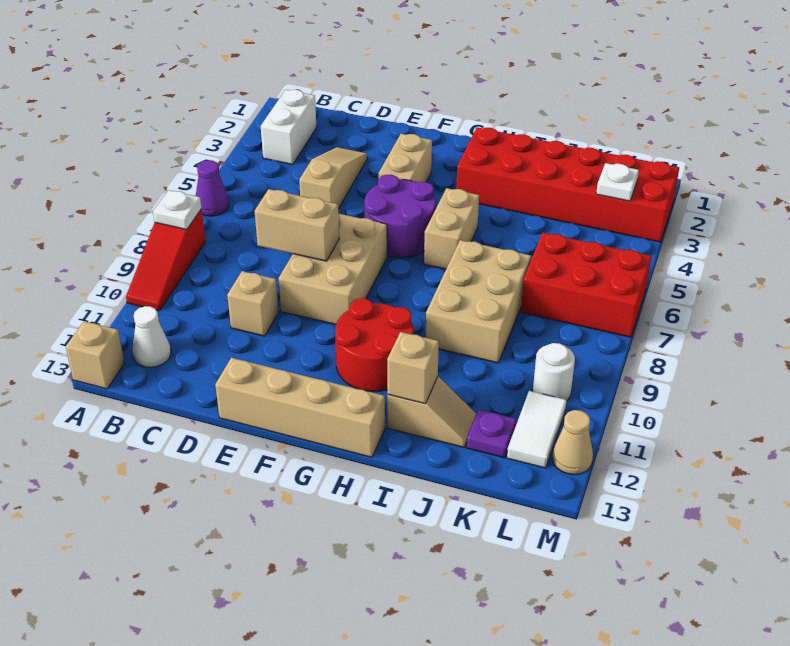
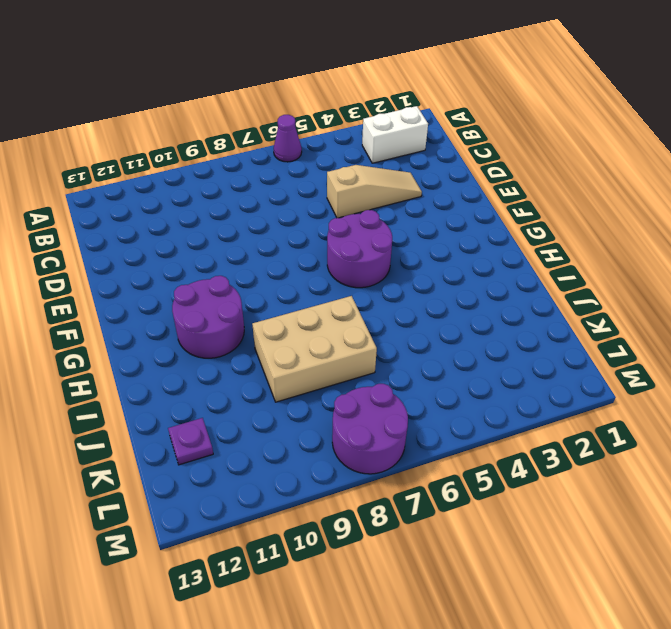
purple round brick G10:H11 level 1 -> red round brick G10:H11 level 1
purple round brick L7:M8 level 1 -> red brick K6:M7 level 1
none -> red slope A8:A10 level 1 top 8
none -> tan brick A13 level 1
none -> white cone B12 level 1

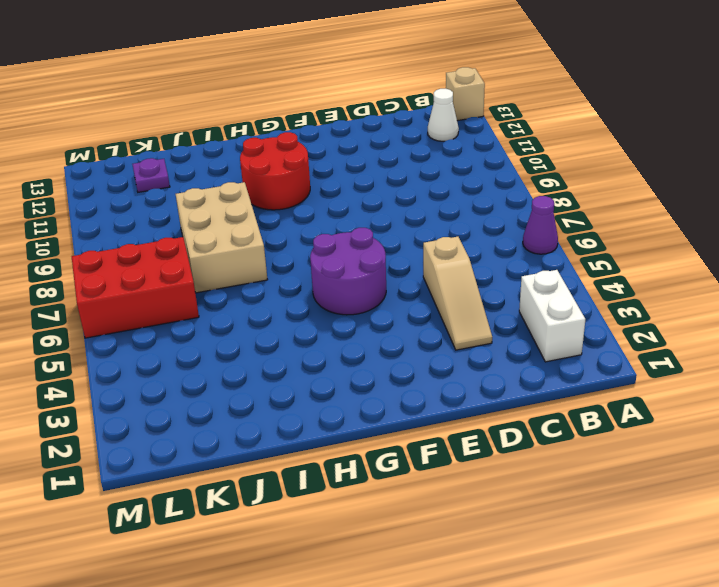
none -> red slope A8:A10 level 1 top 8
none -> tan brick D10 level 1
none -> tan brick E7:F9 level 1

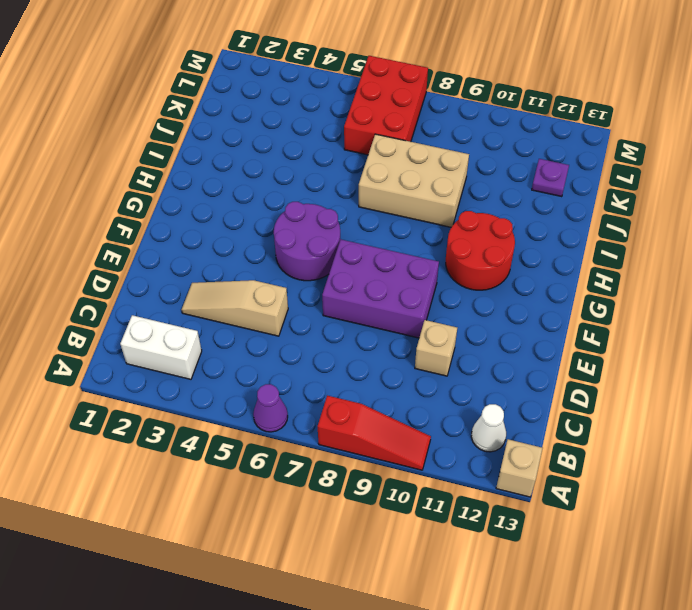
purple brick E7:F9 level 1 -> tan brick E7:F9 level 1
none -> tan brick E13:H13 level 1
none -> tan brick F3:F4 level 1
none -> red brick H2:M3 level 1

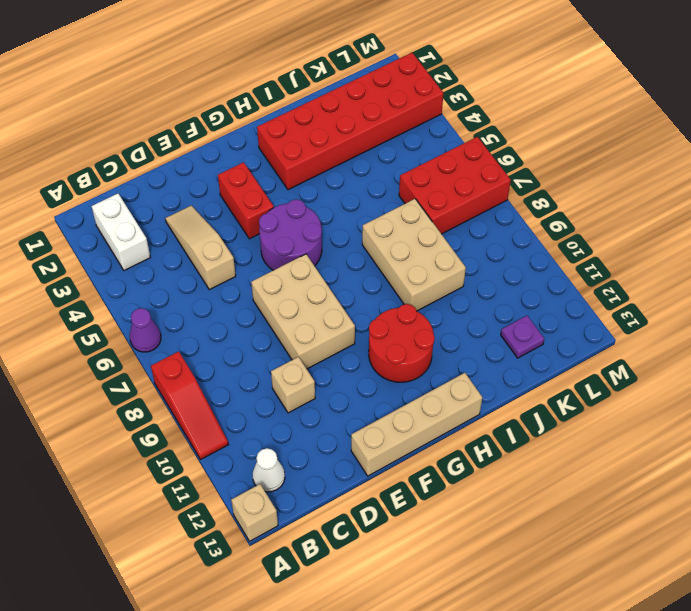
red brick F3:F4 level 1 -> tan brick F3:F4 level 1
none -> tan brick H5:H6 level 1
none -> tan slope I12:J12 level 1 top I
none -> white round brick L10 level 1

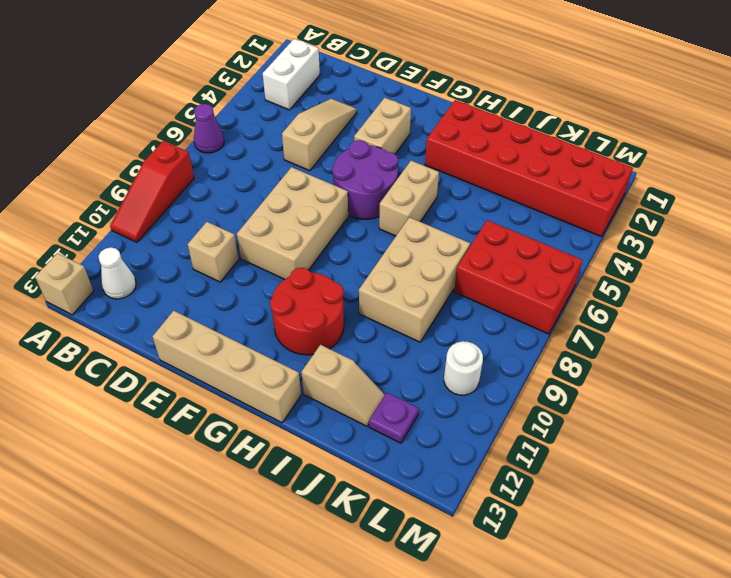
none -> white tile L11:L12 level 1
none -> tan cone M12 level 1
none -> white plate A8 level 2

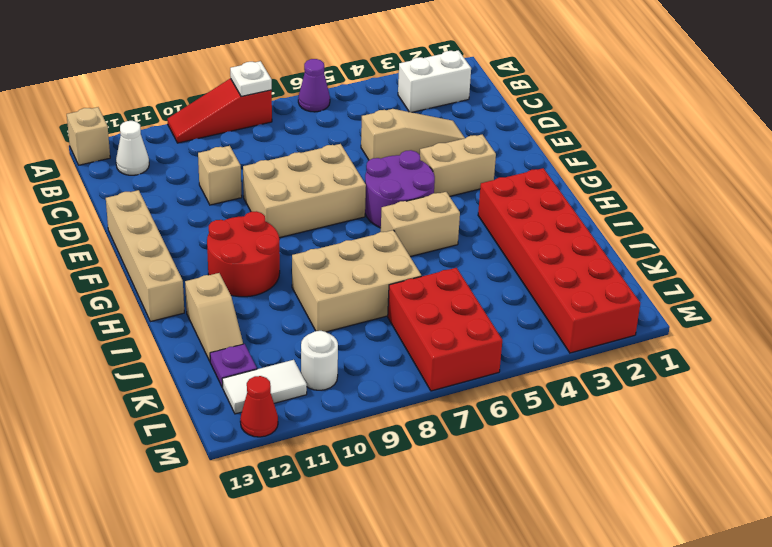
red cone M12 level 1 -> tan cone M12 level 1
none -> tan brick D8:E8 level 2
none -> tan brick I12 level 2
none -> white plate L3 level 2

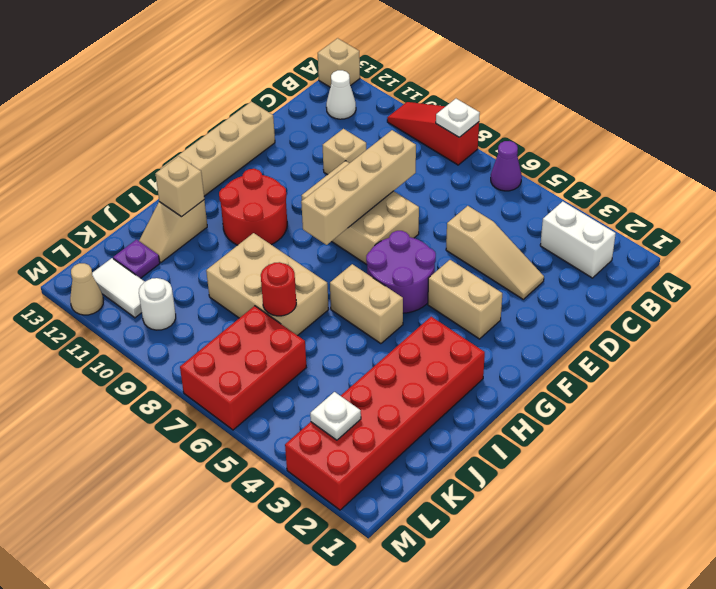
tan brick D8:G8 level 2 -> tan brick D8:E8 level 2
red round brick J7 level 2 -> none

